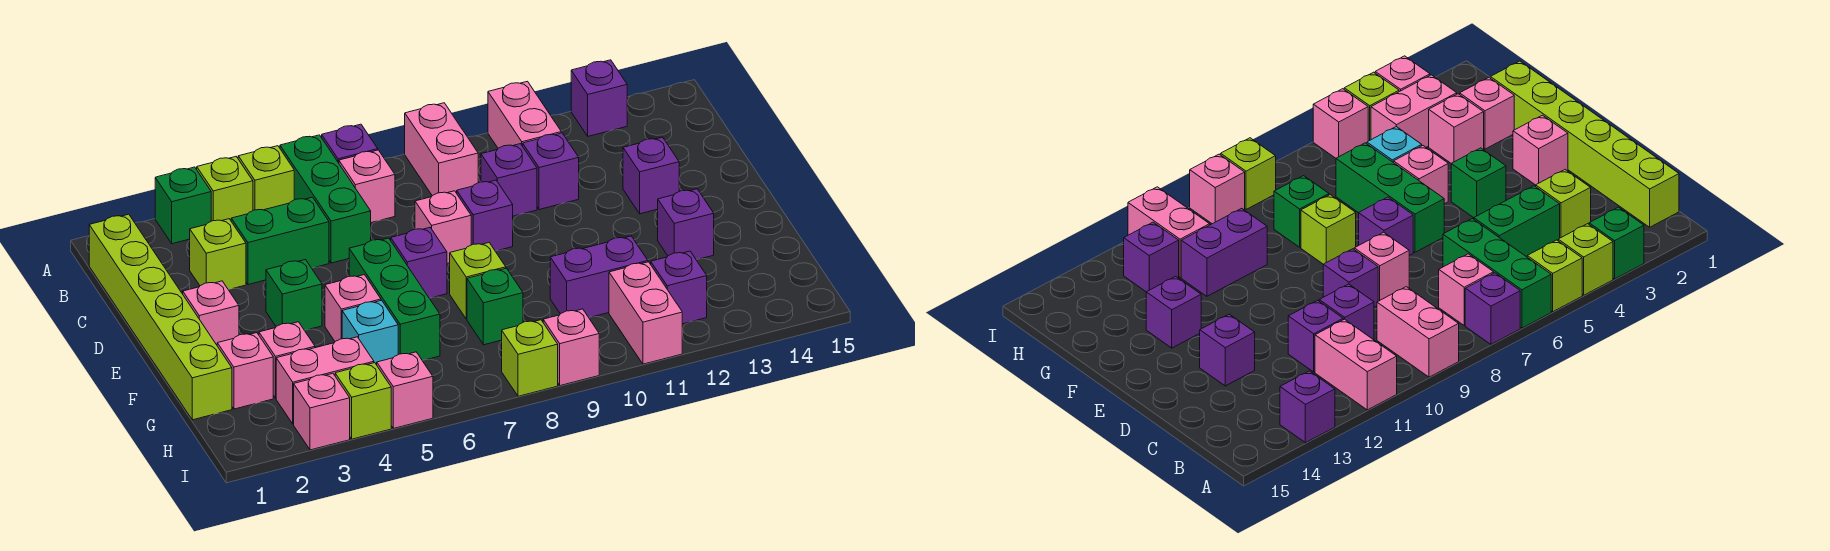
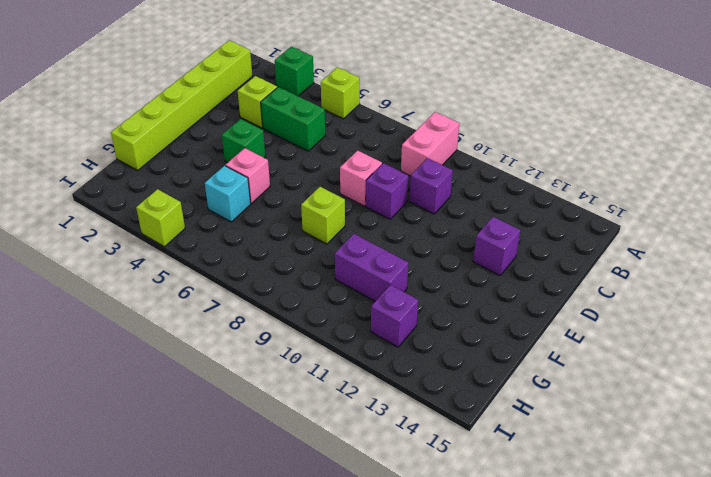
none -> lime brick A4 level 1
none -> green brick A6:C6 level 1
none -> purple brick A7 level 1
none -> pink brick A11:B11 level 1

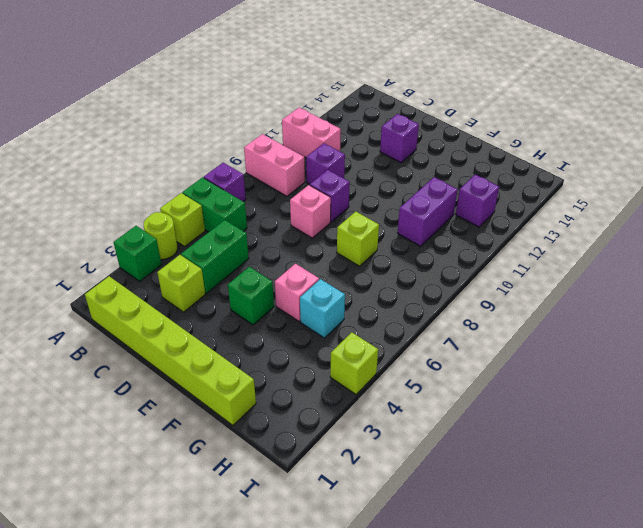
lime round brick A4 level 1 -> lime brick A4 level 1
green brick A6:B6 level 1 -> green brick A6:C6 level 1
none -> purple brick A13 level 1
none -> pink brick B7 level 1
none -> purple brick C11 level 1
none -> pink brick E2 level 1

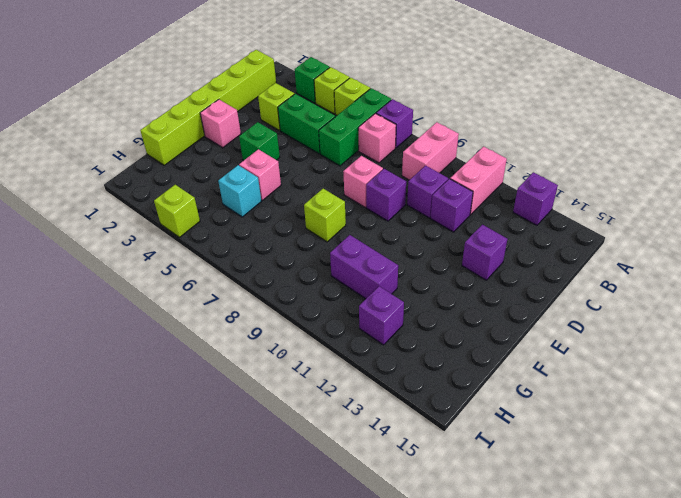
none -> green brick E6:G6 level 1
none -> purple brick E7 level 1
none -> purple brick F13 level 1
none -> pink brick G2 level 1

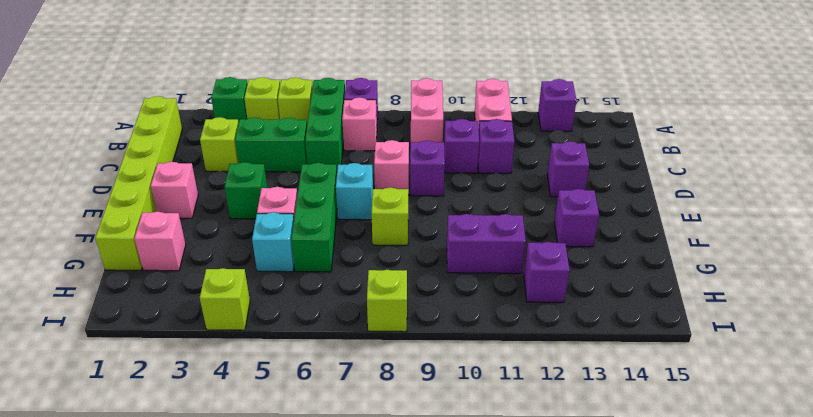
cyan brick E7 level 1 -> purple brick E7 level 1
none -> pink brick G3 level 1
none -> green brick G8 level 1
none -> pink brick H3:H4 level 1
none -> pink brick H11:I11 level 1

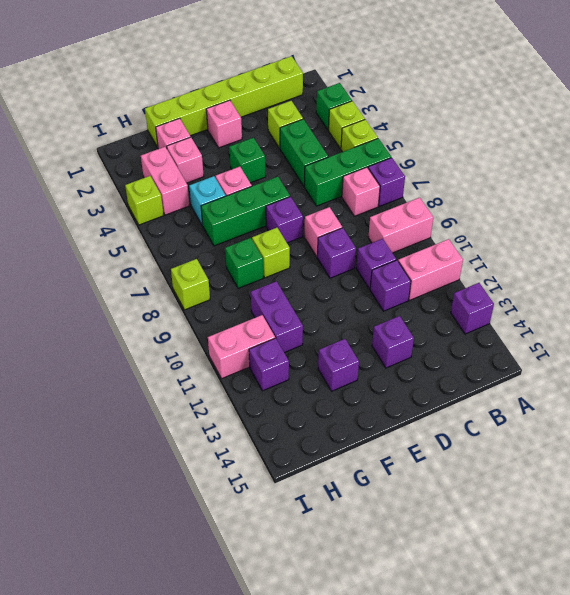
none -> pink brick I3 level 1
none -> pink brick I5 level 1
none -> pink brick I9 level 1

